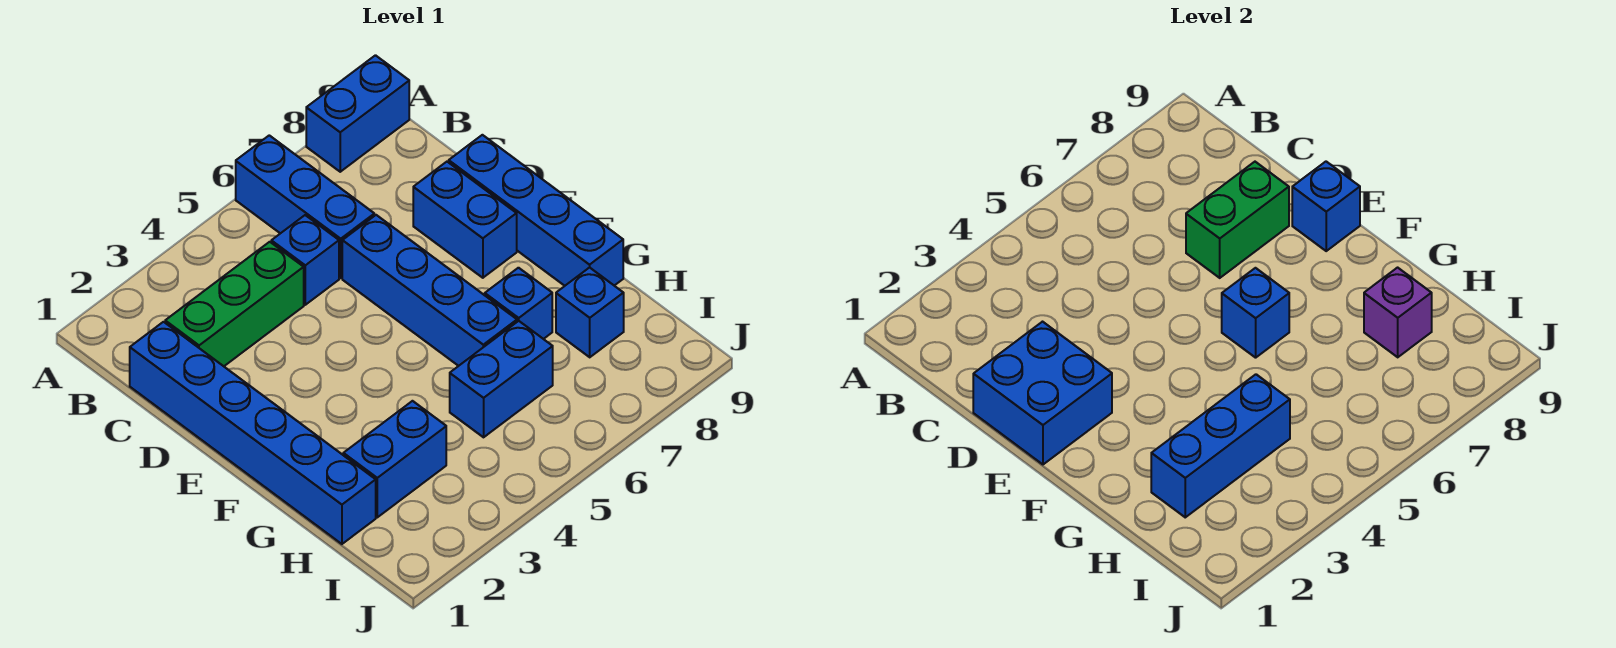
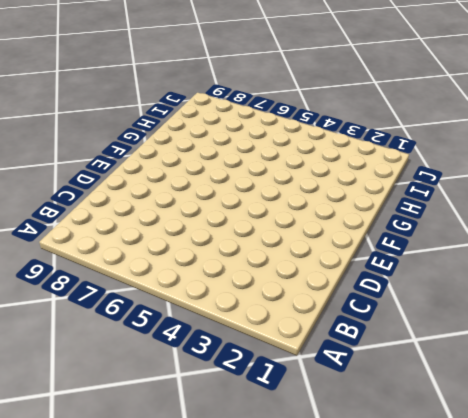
none -> blue brick A6:C6 level 1
none -> blue brick A8:A9 level 1
none -> blue brick C1:H1 level 1

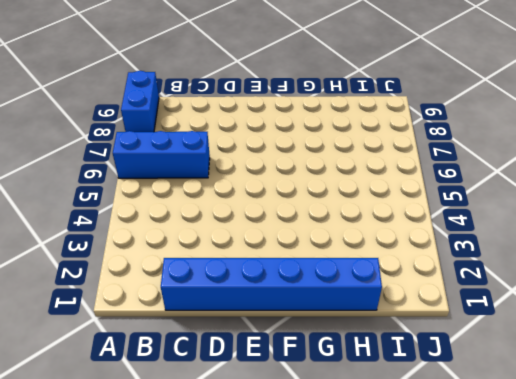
none -> green brick C2:C4 level 1
none -> blue brick C5 level 1
none -> blue brick D6:G6 level 1

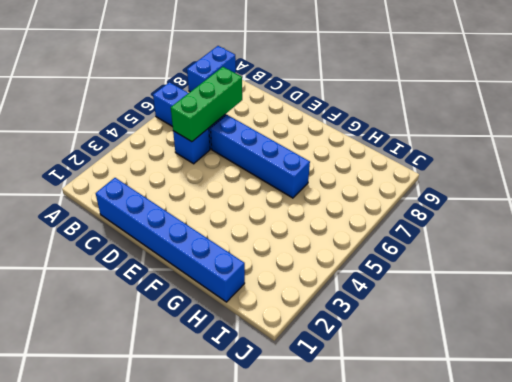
green brick C5:C7 level 2 -> green brick C2:C4 level 1
none -> blue brick D8:E8 level 1
none -> blue brick D9:G9 level 1
none -> blue brick G7 level 1

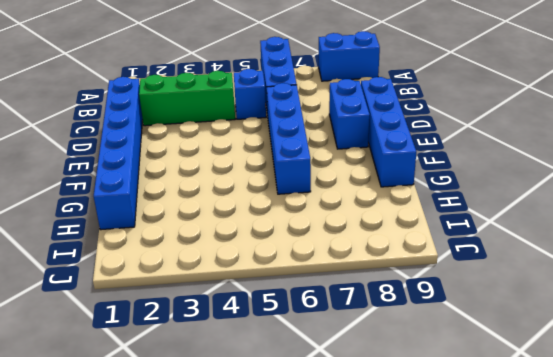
none -> blue brick G7 level 1
none -> blue brick H2:H3 level 1
none -> blue brick H5:H6 level 1

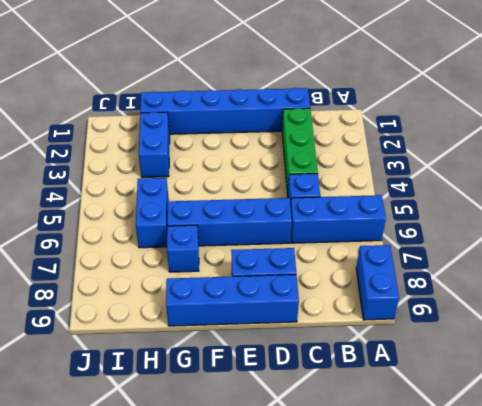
none -> blue brick H8 level 1
none -> blue brick D1:E2 level 2
none -> green brick D7:D8 level 2

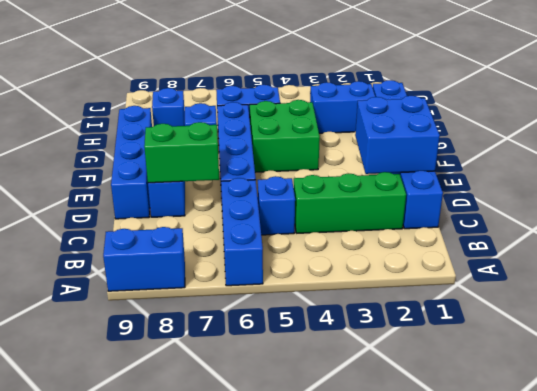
green brick F4:G5 level 1 -> none
none -> blue brick E9 level 2
none -> blue brick F6 level 2
none -> blue brick H2:H4 level 2

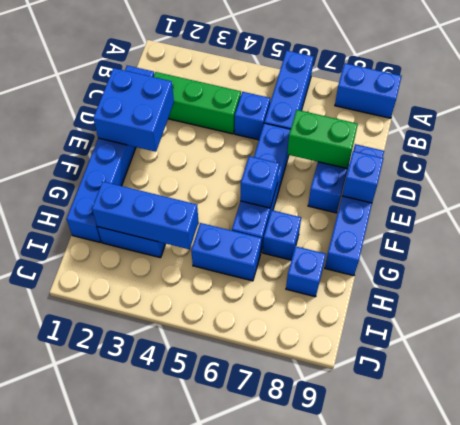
none -> purple brick H8 level 2

